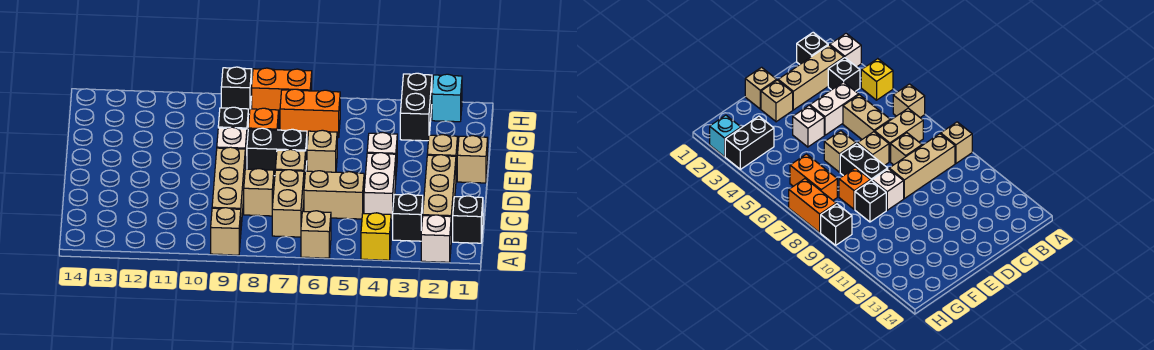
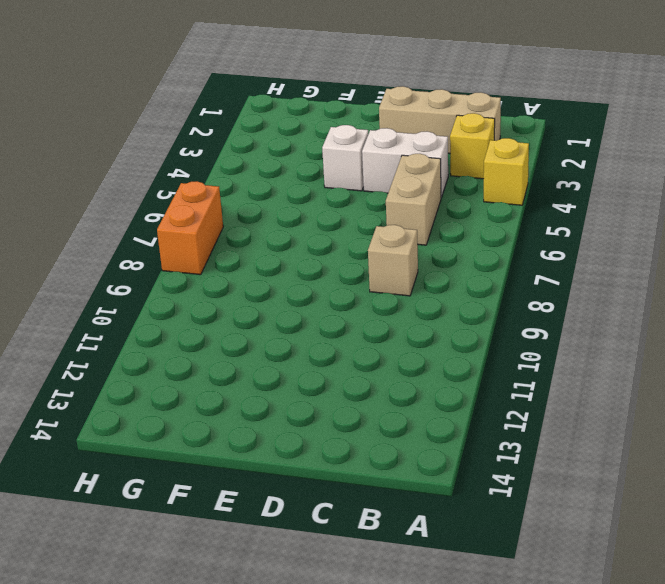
yellow brick B3 level 1 -> black brick B3 level 1
none -> white brick A2 level 1
none -> tan brick A6 level 1
none -> tan brick A9 level 1

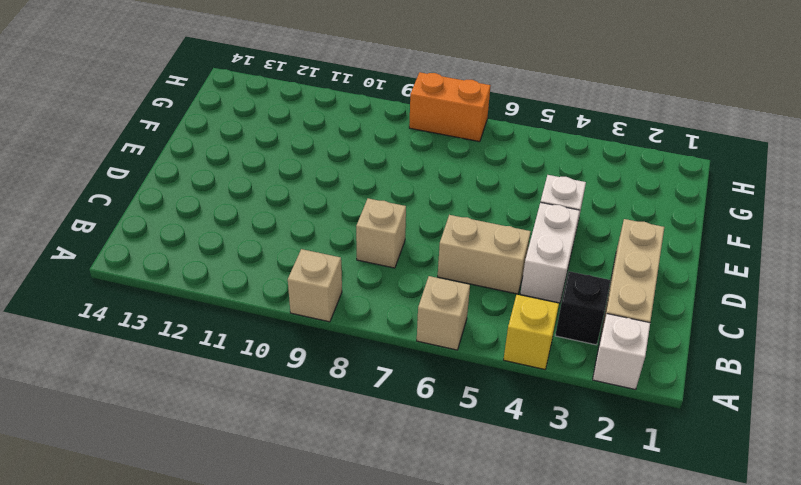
none -> black brick B1 level 1
none -> tan brick B7:C7 level 1
none -> tan brick B9:D9 level 1

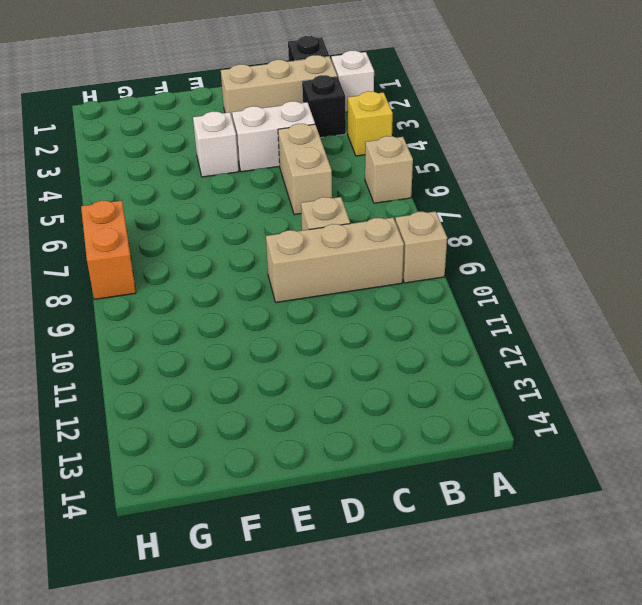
none -> tan brick B7:C7 level 1
none -> tan brick D7 level 1
none -> tan brick E1 level 1

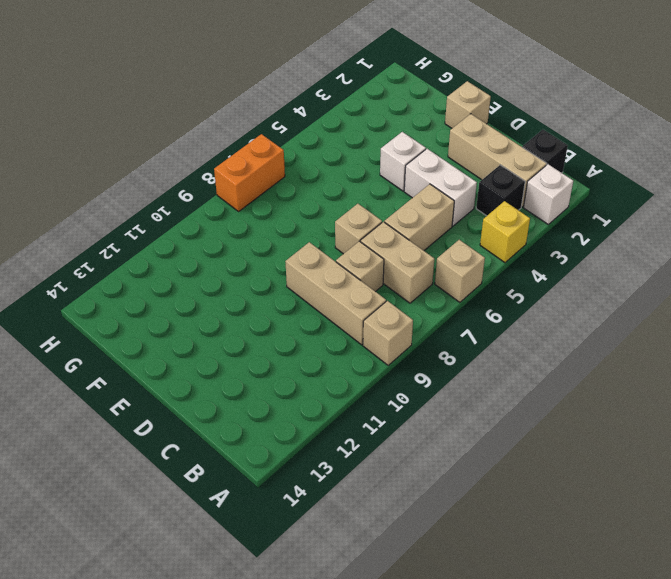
none -> tan brick E2 level 1
none -> tan brick E6 level 1
none -> black brick E7:E8 level 1

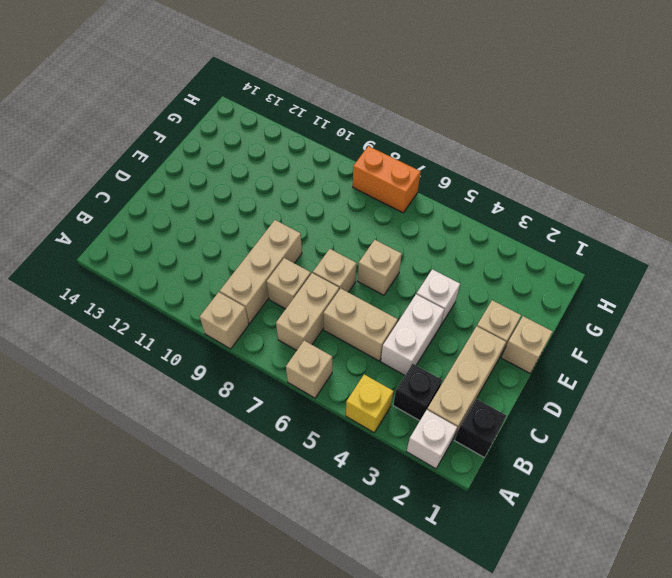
none -> black brick E7:E8 level 1
none -> white brick E9 level 1
none -> orange brick F8 level 1

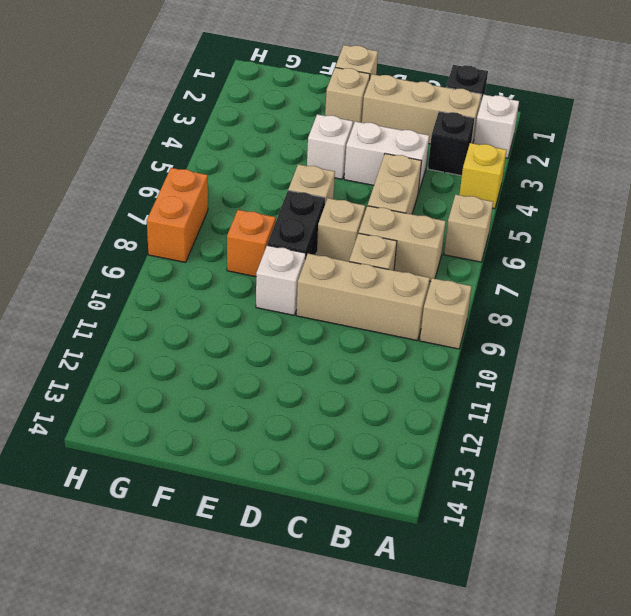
none -> black brick F9 level 1
none -> black brick G3:H3 level 1
none -> orange brick G6:G7 level 1

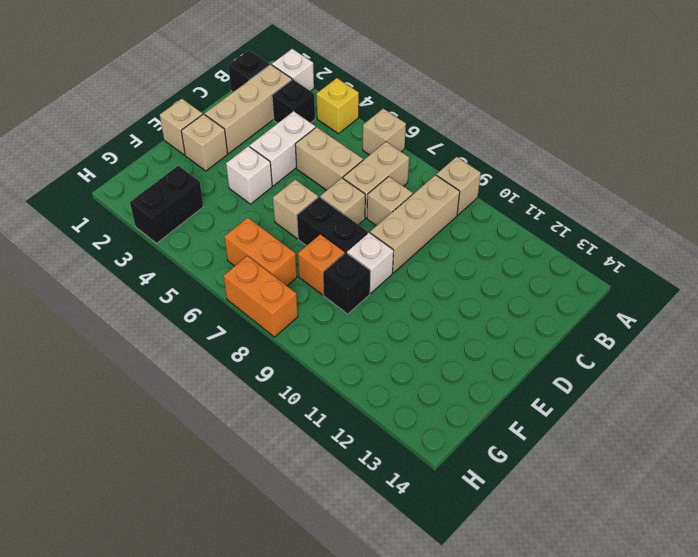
none -> cyan brick H2 level 1
none -> black brick H9 level 1

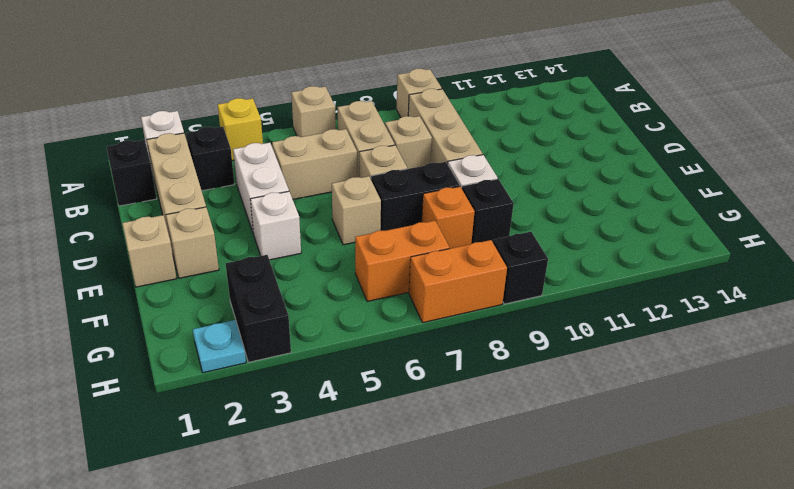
cyan plate H2 level 1 -> cyan brick H2 level 1

